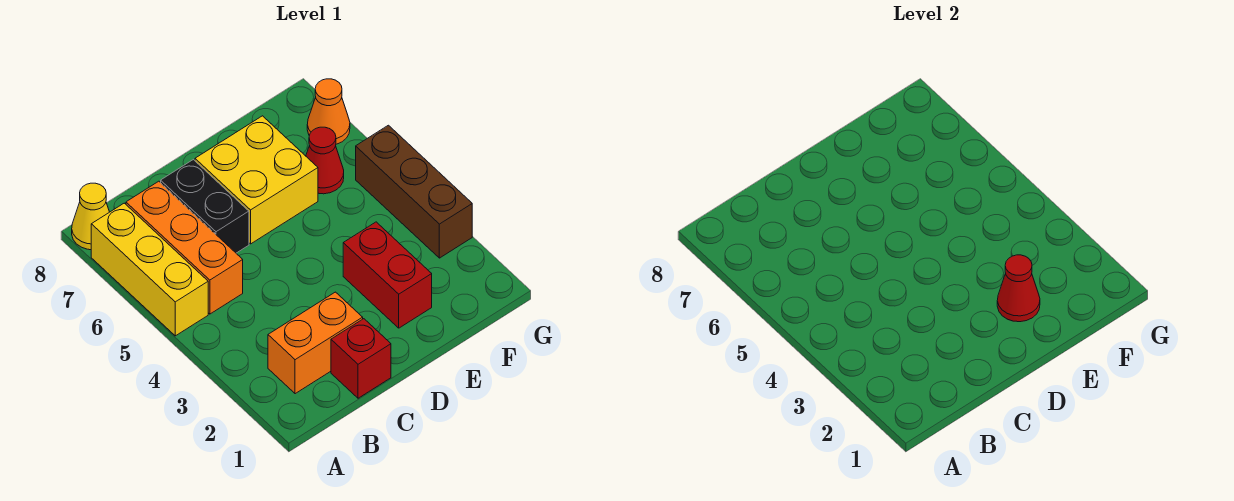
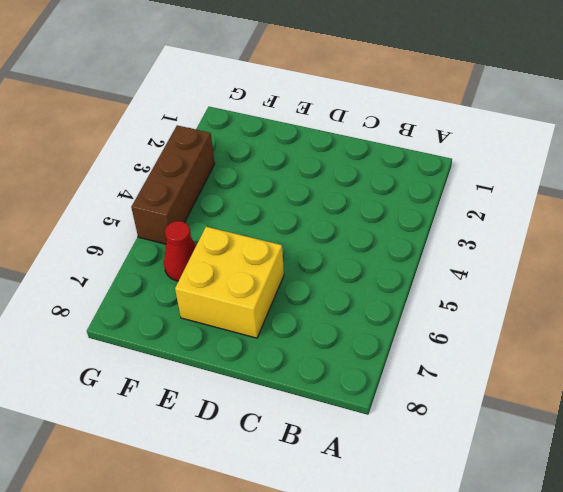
none -> yellow brick A5:A7 level 1
none -> yellow cone A8 level 1
none -> orange brick B2:C2 level 1

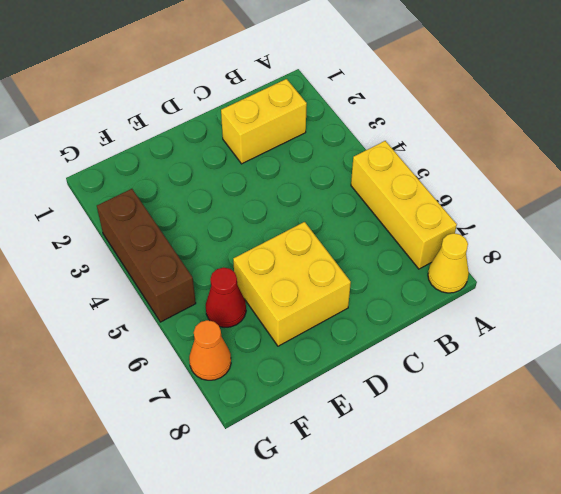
yellow brick B2:C2 level 1 -> orange brick B2:C2 level 1
none -> orange brick B5:B7 level 1
none -> red brick C1 level 1
none -> black brick C6:C7 level 1

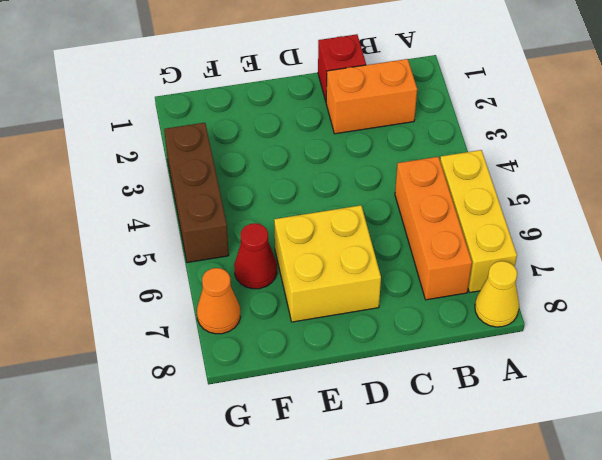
none -> black brick C6:C7 level 1
none -> red brick E2:E3 level 1
none -> red cone E2 level 2

